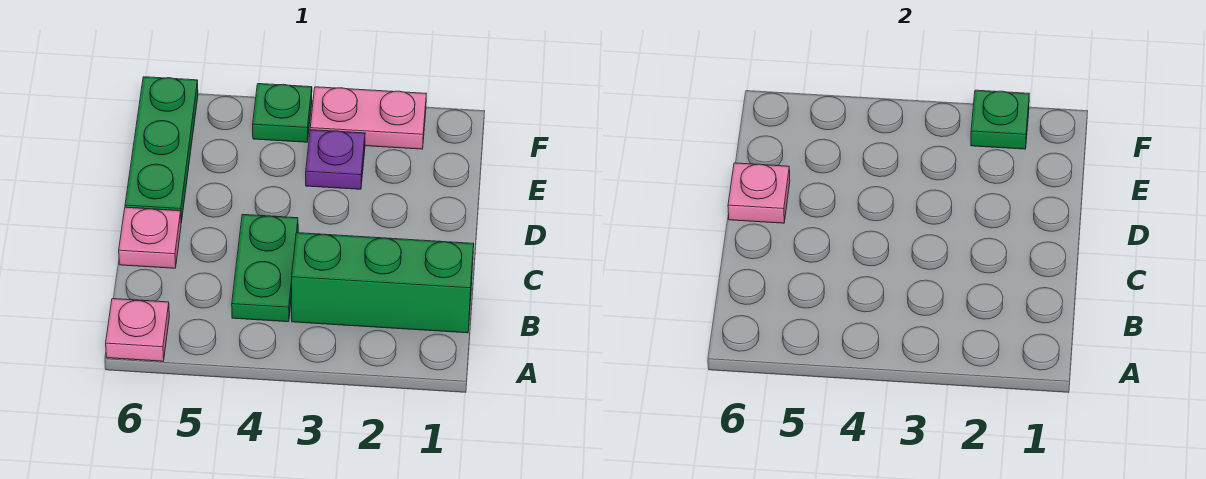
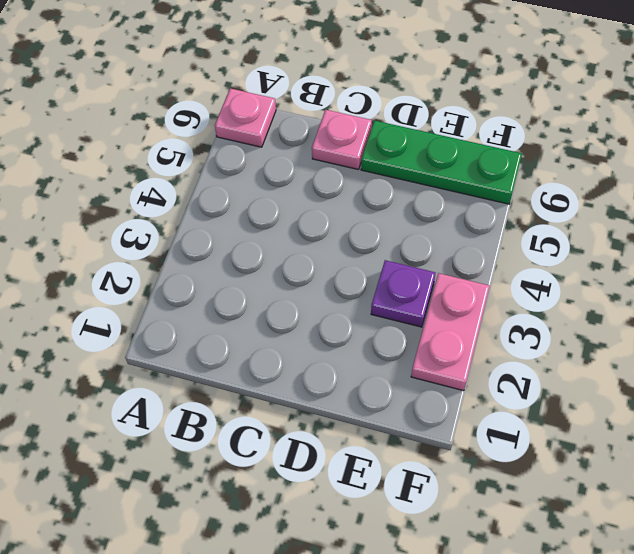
none -> green brick B1:B3 level 1
none -> green plate B4:C4 level 1

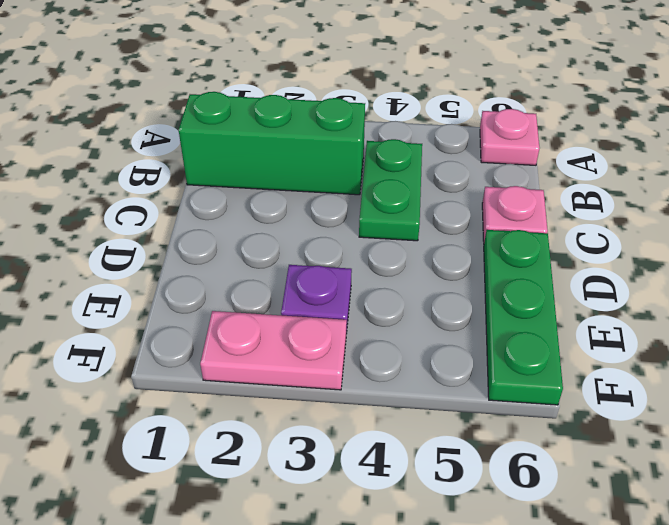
none -> green plate F4 level 1
none -> pink plate D6 level 2

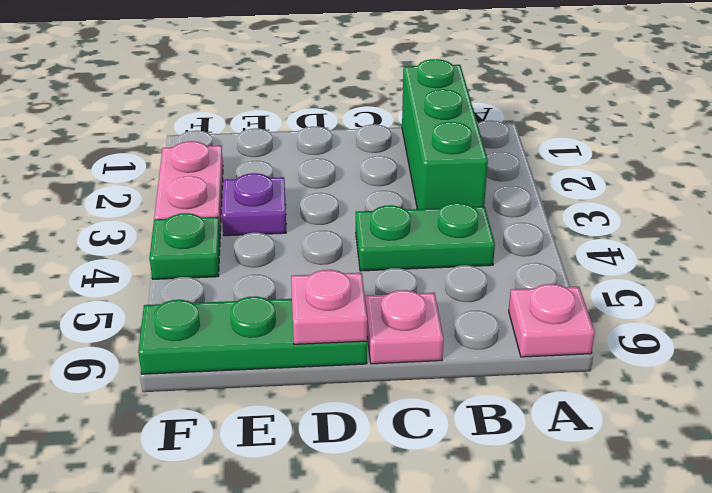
none -> green plate F2 level 2

